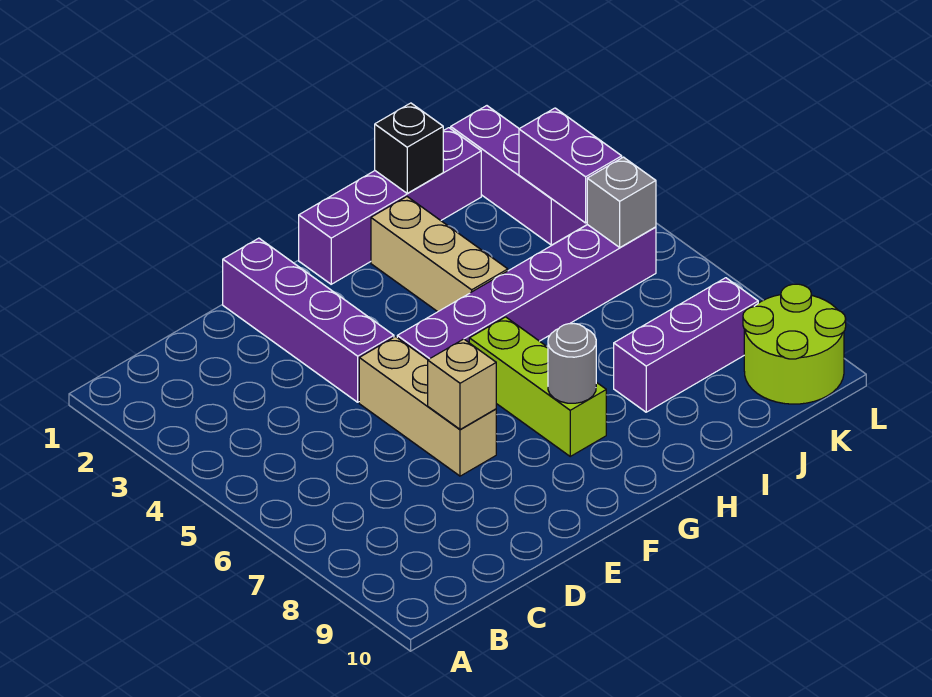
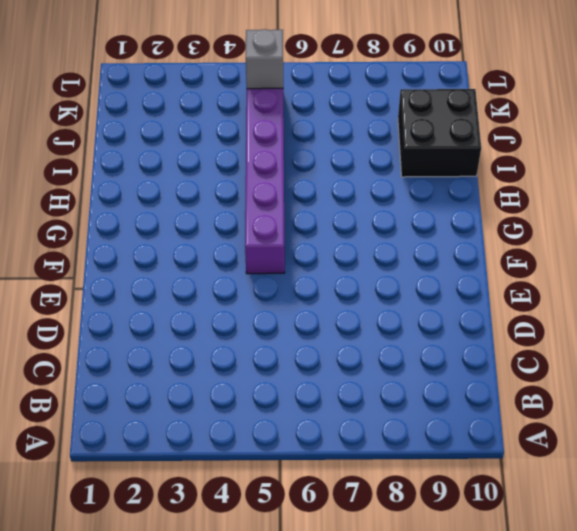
black brick I9:J10 level 1 -> none
none -> purple brick E1:E4 level 1
none -> tan brick E5:E7 level 1
none -> purple brick G1:J1 level 1

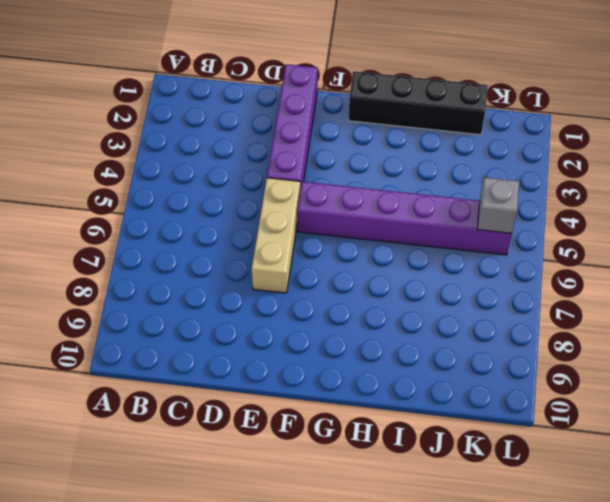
black brick G1:J1 level 1 -> purple brick G1:J1 level 1
none -> lime brick G6:G8 level 1
none -> tan brick H2:H4 level 1
none -> purple brick I8:K8 level 1

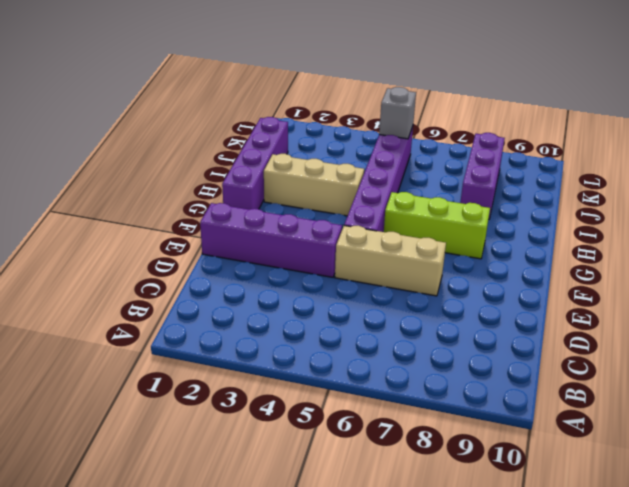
none -> purple brick K1:K3 level 1
none -> lime round brick K9:L10 level 1
none -> tan brick E7 level 2

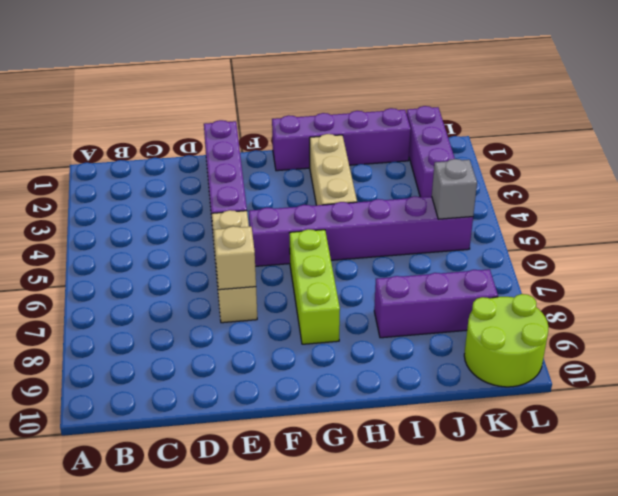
none -> grey round brick G8 level 2
none -> black brick I1 level 2
none -> purple brick K3:K4 level 2

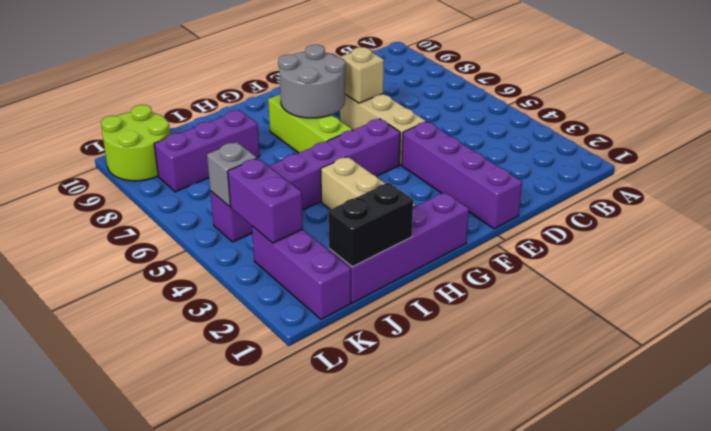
grey round brick F7:G8 level 2 -> grey round brick G8 level 2
black brick I1:J1 level 2 -> black brick I1 level 2

